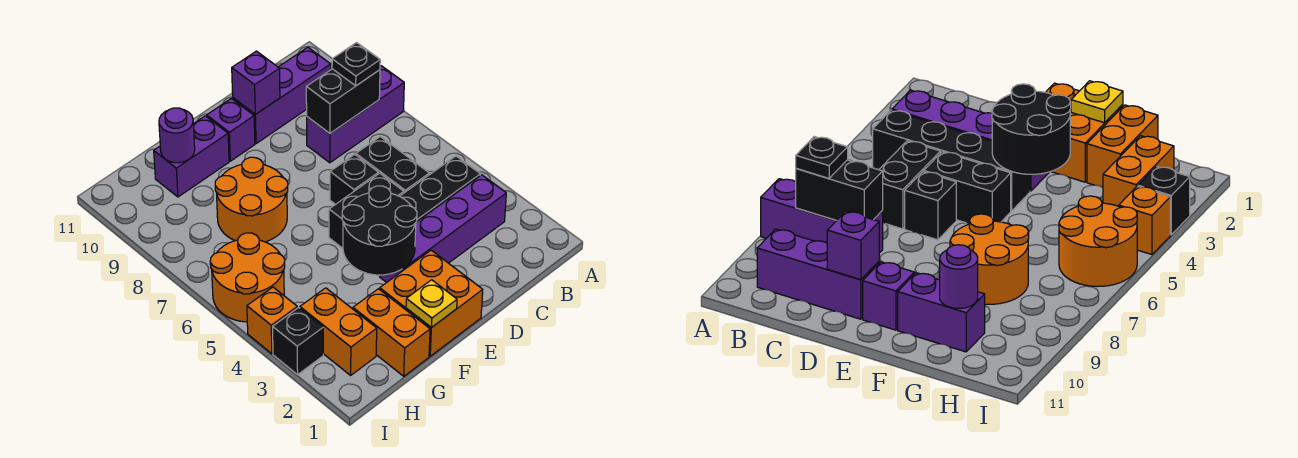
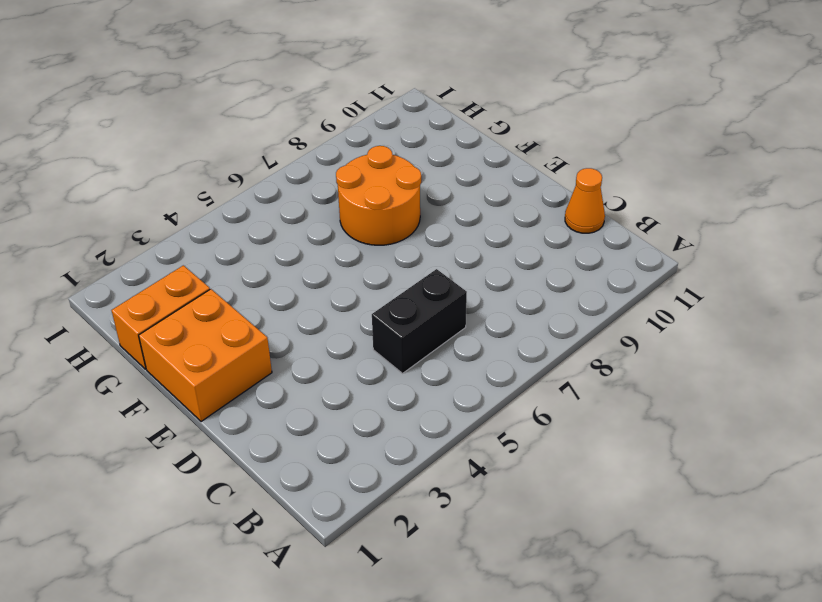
orange cone C11 level 1 -> none
none -> purple brick A8:C8 level 1
none -> purple brick B3:E3 level 1
none -> black brick B4:E4 level 1

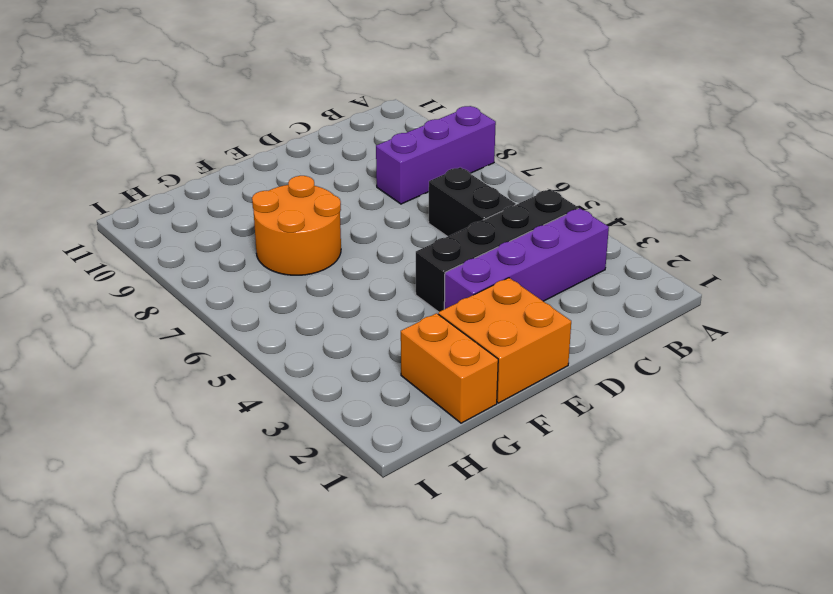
none -> purple brick B10:D10 level 1
none -> black brick D5:E5 level 1
none -> black brick D6 level 1

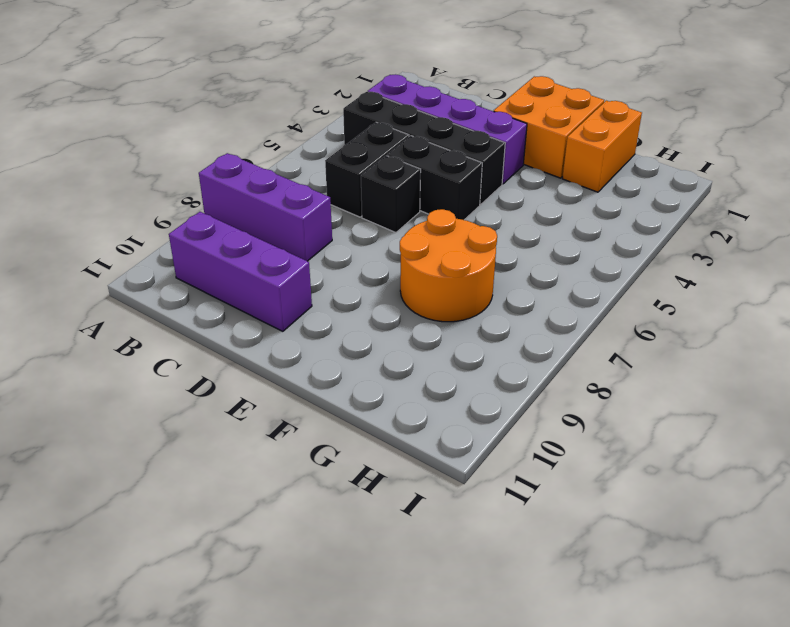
none -> purple brick E10 level 1
none -> purple brick F10:G10 level 1
none -> orange brick H2:H3 level 1

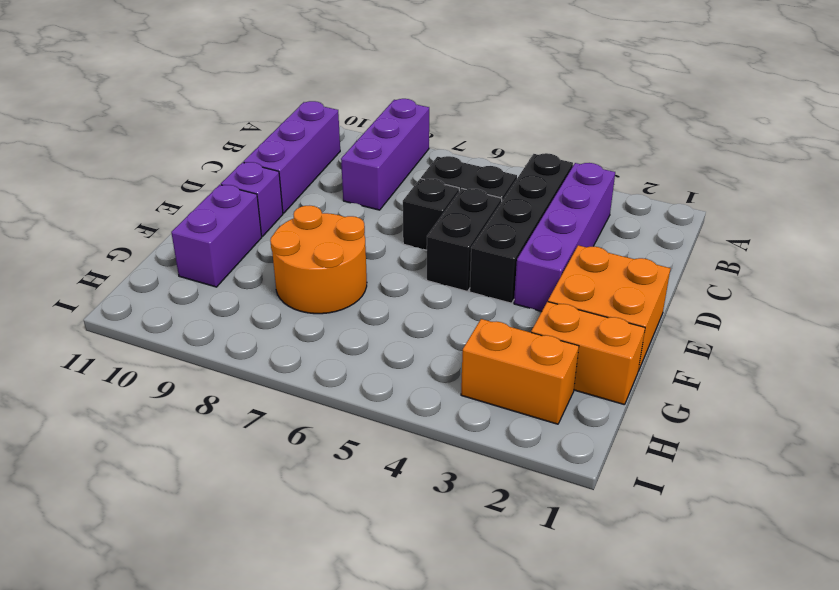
none -> orange round brick H5:I6 level 1
none -> black brick I3 level 1
none -> orange brick I4 level 1

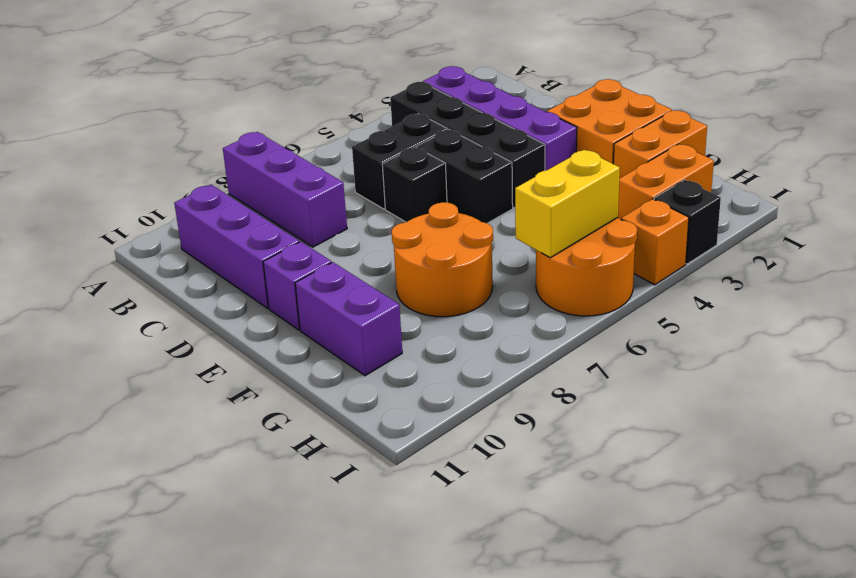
yellow brick H5:H6 level 2 -> none
none -> black brick B8:C8 level 2
none -> purple brick D10 level 2
none -> black round brick E3:F4 level 2

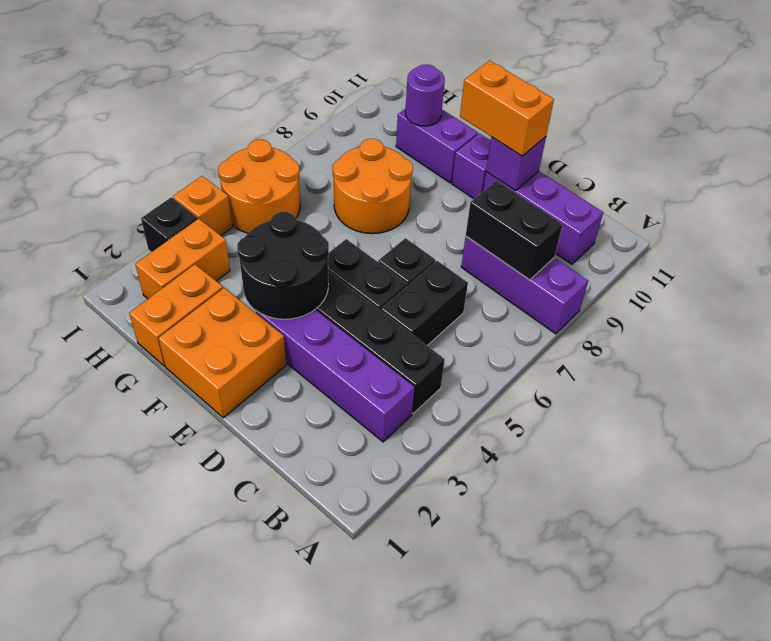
orange brick D10:E10 level 3 -> none
none -> yellow plate F1 level 2
none -> black plate B8 level 3

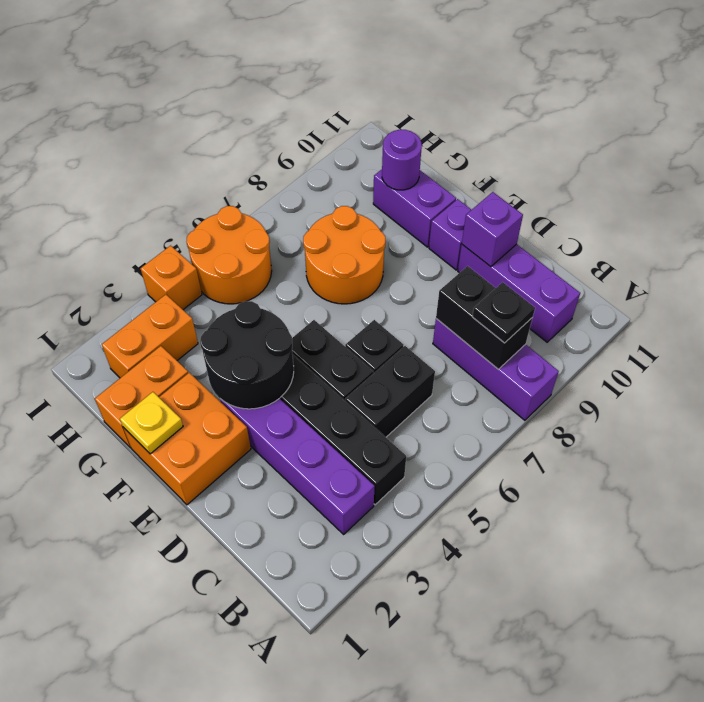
none -> black brick I3 level 1

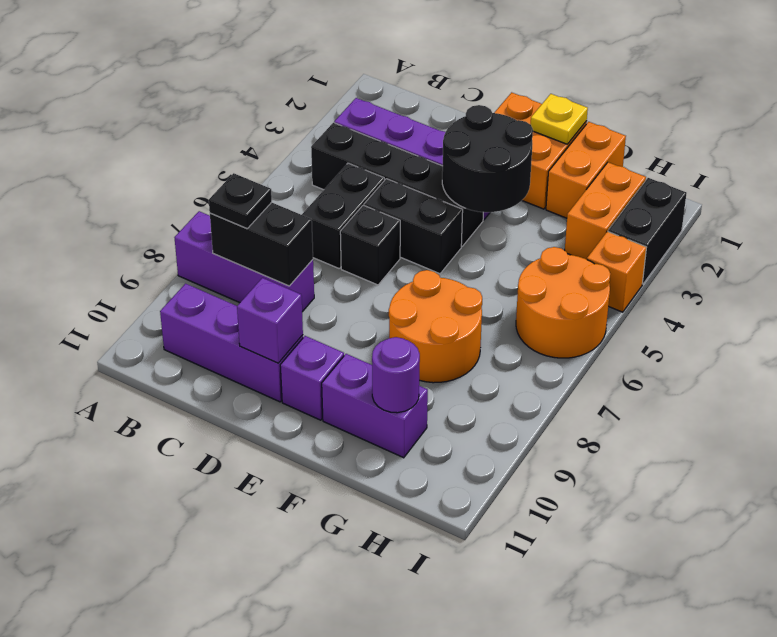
black brick I2:I3 level 1 -> black brick I3 level 1

